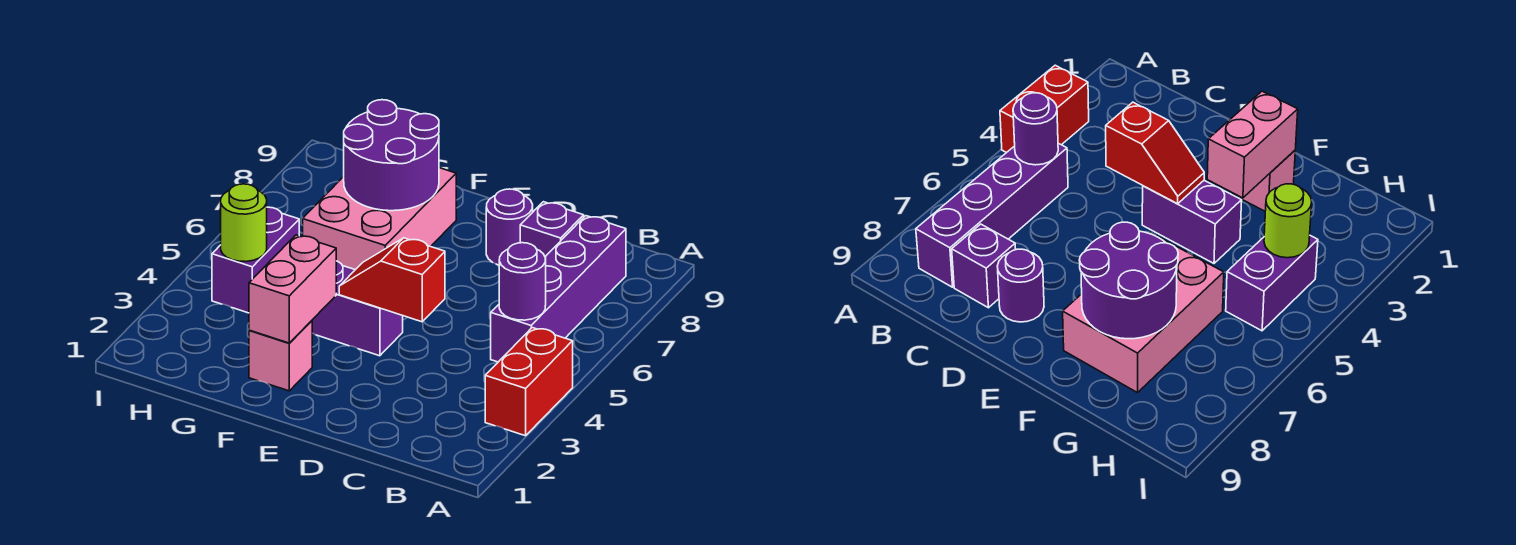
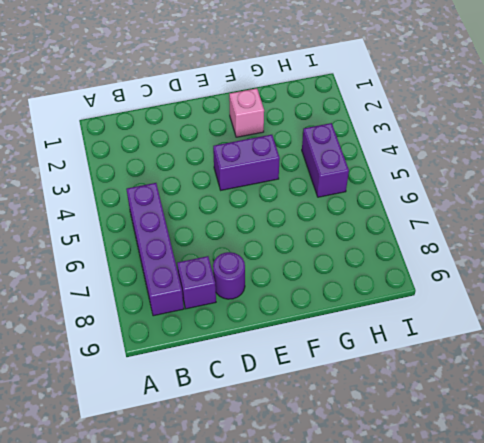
none -> red brick A3:A4 level 1
none -> pink brick F6:G8 level 1
none -> purple round brick B5 level 2

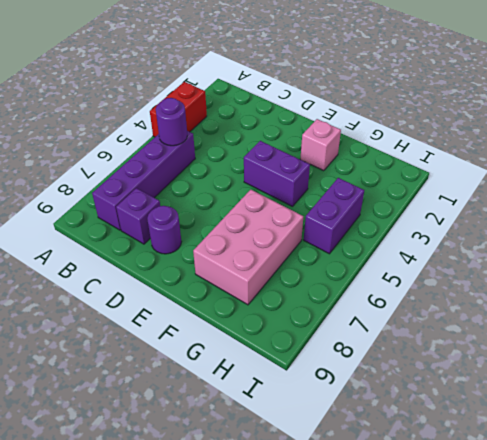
none -> red slope D4:E4 level 2 top D
none -> pink brick F2:F3 level 2
none -> purple round brick F7:G8 level 2

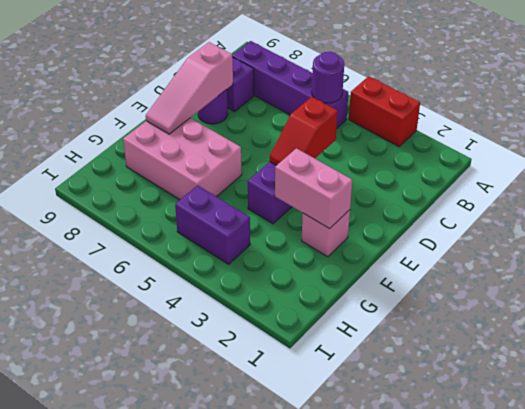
pink slope D8:F8 level 2 top D -> purple round brick F7:G8 level 2
none -> lime round brick H4 level 2

